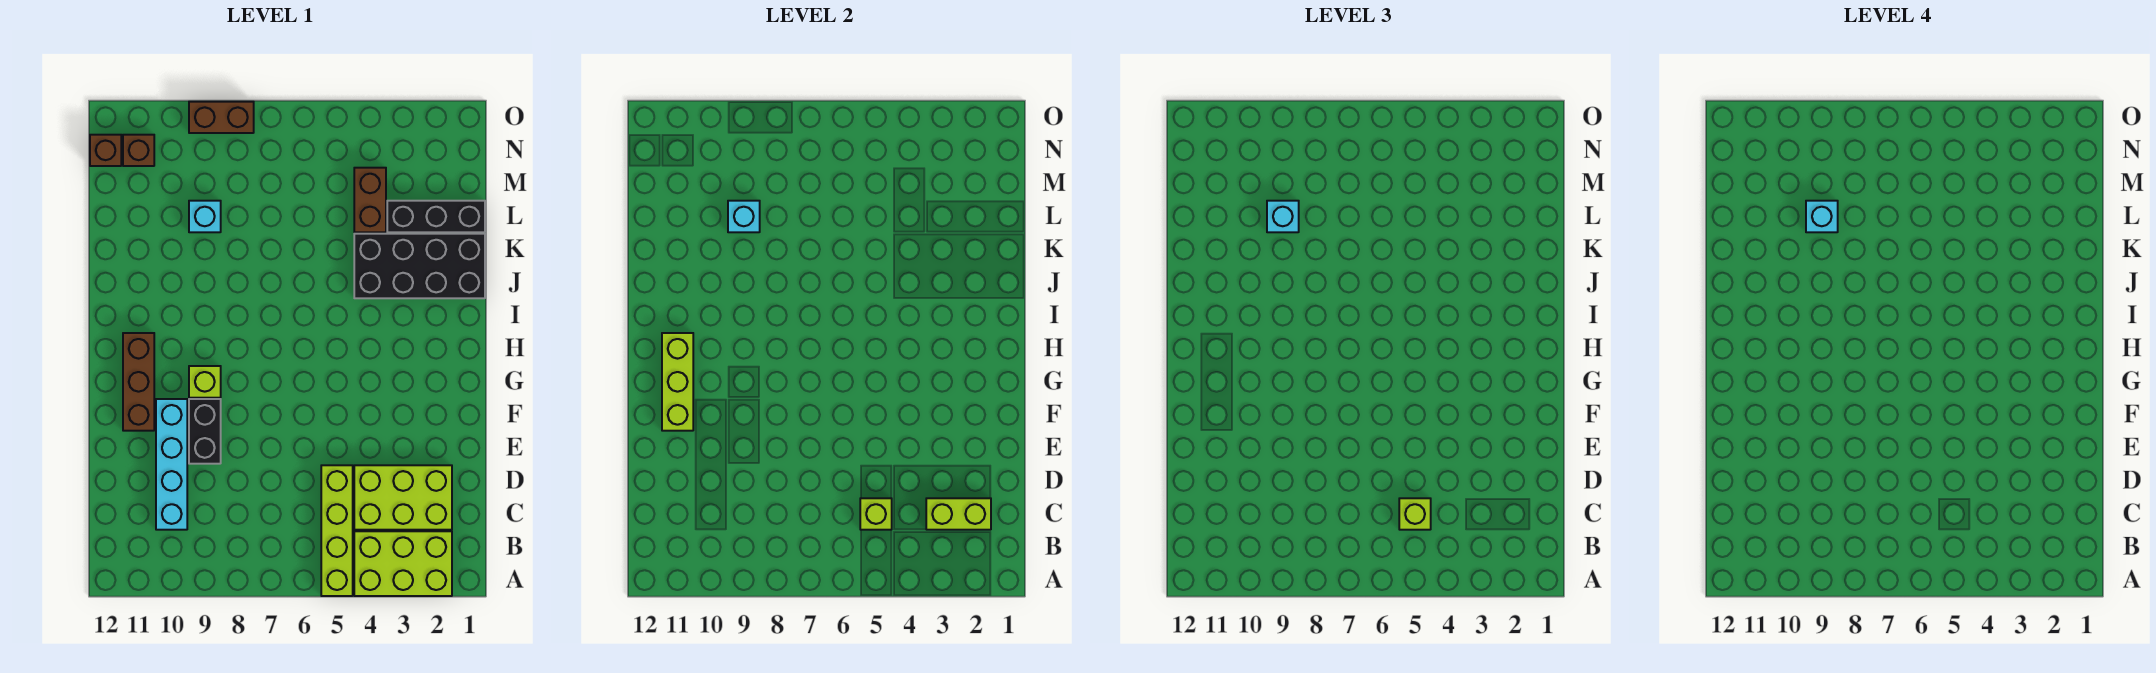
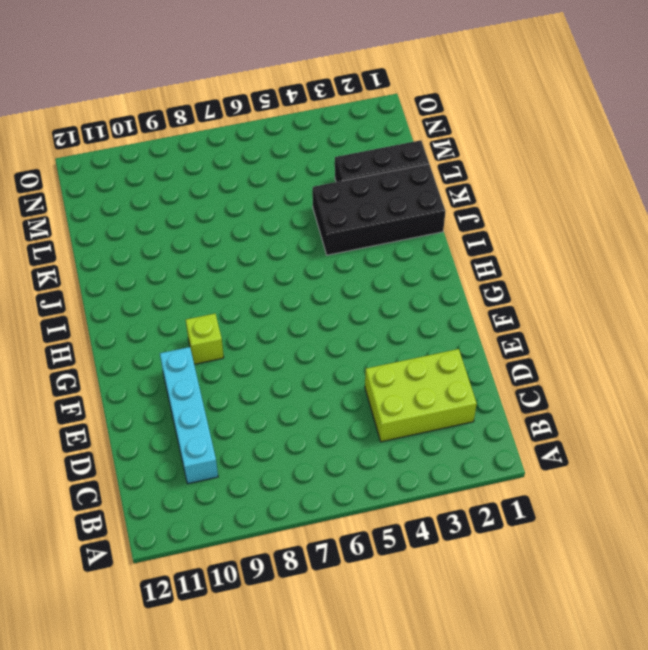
none -> lime brick A2:B4 level 1
none -> lime brick A5:D5 level 1
none -> black brick E9:F9 level 1

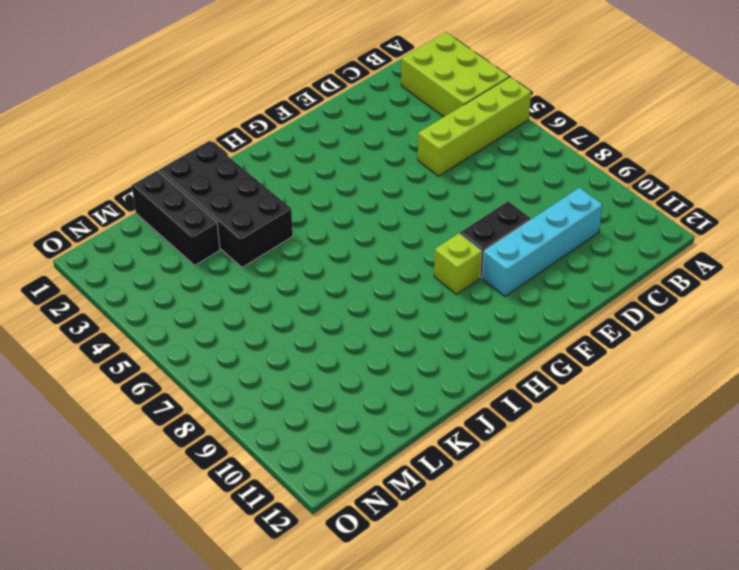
none -> lime brick C2:D4 level 1
none -> brown brick F11:H11 level 1
none -> brown brick L4:M4 level 1

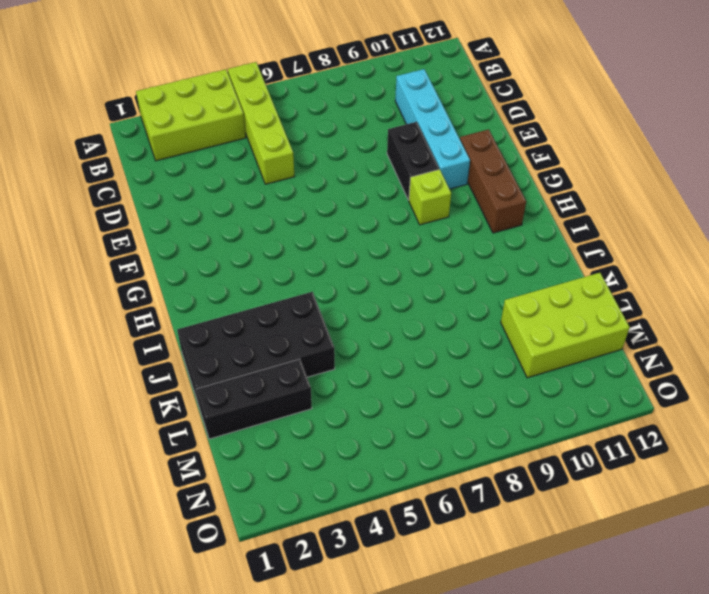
lime brick L10:M12 level 1 -> lime brick C2:D4 level 1
none -> brown brick L4:M4 level 1
none -> cyan brick L9 level 1
none -> brown brick N11 level 1

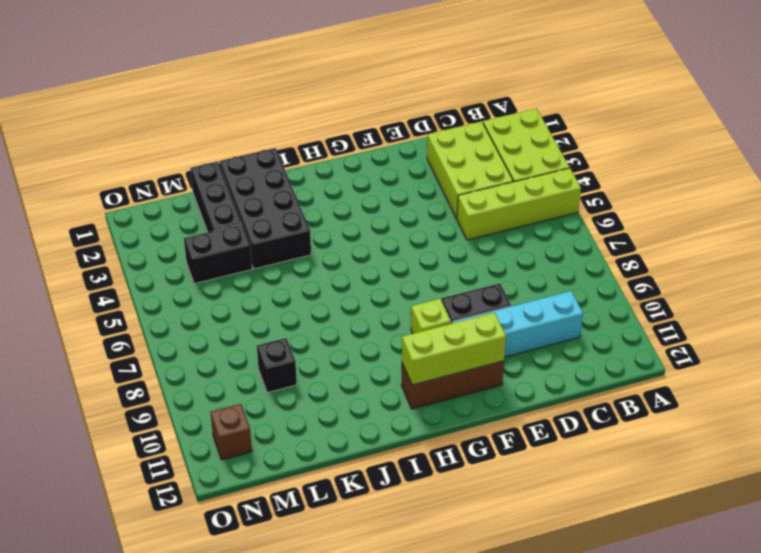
black brick L4:M4 level 1 -> brown brick L4:M4 level 1
black brick L9 level 1 -> cyan brick L9 level 1
none -> brown brick N12 level 1
none -> brown brick O8:O9 level 1
none -> lime brick C2:C3 level 2

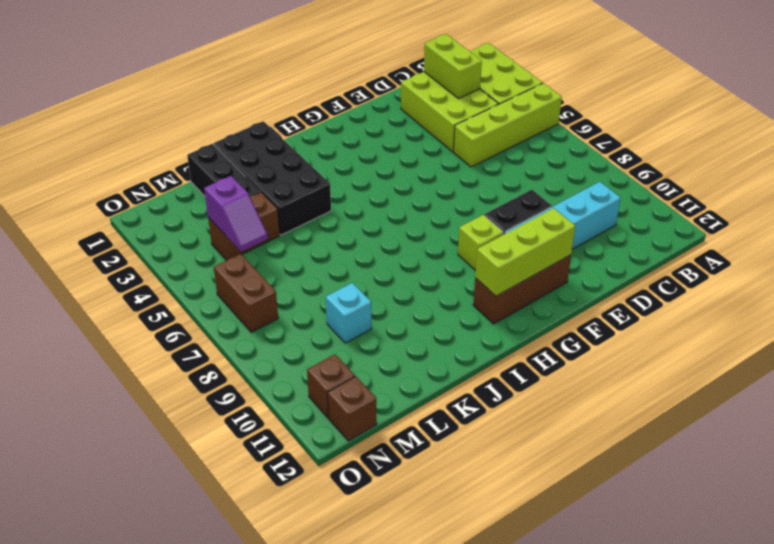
purple slope M4:M5 level 2 top 4 -> none
brown brick N6:N7 level 1 -> brown brick O8:O9 level 1
none -> lime brick C5 level 2
none -> cyan brick L9 level 2
none -> lime brick C5 level 3

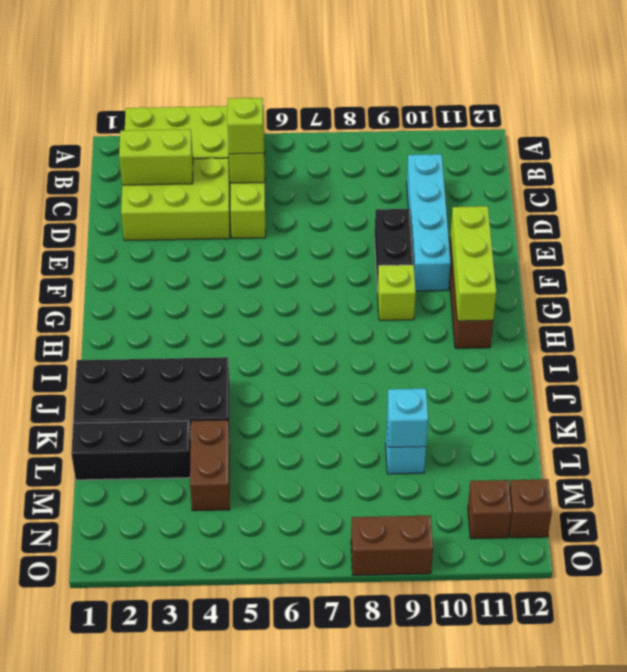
none -> cyan brick L9 level 3
none -> cyan brick L9 level 4

